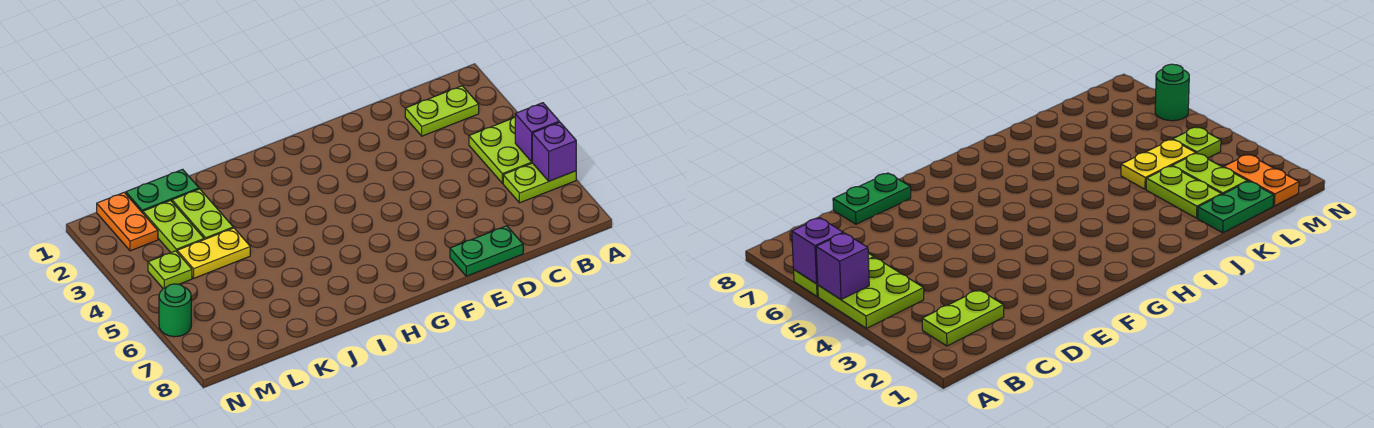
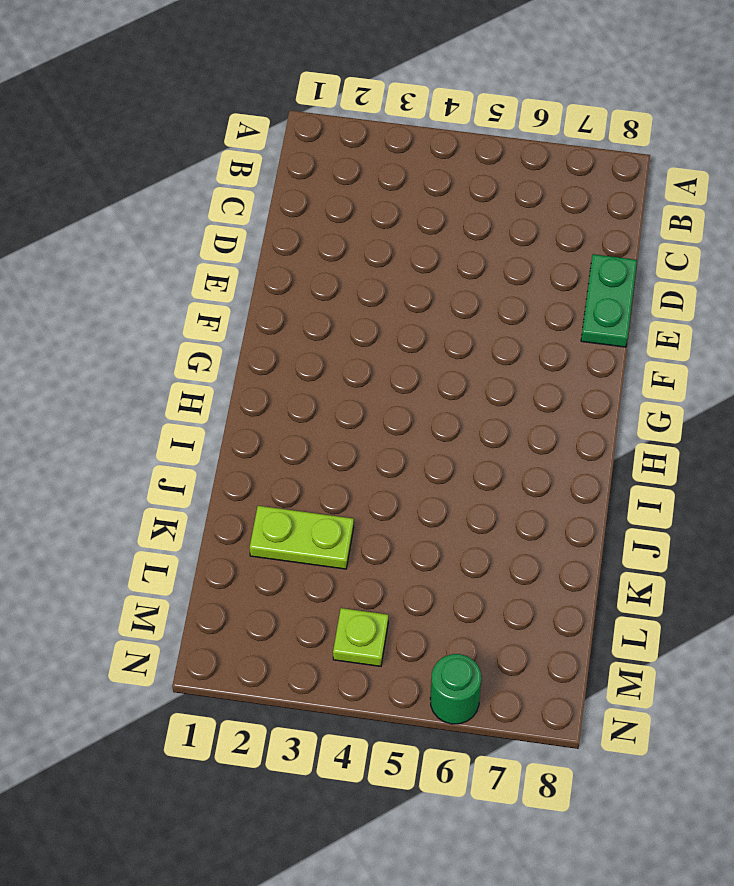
none -> lime plate A4:B5 level 1
none -> lime plate A6:B6 level 1
none -> lime plate B2:C2 level 1

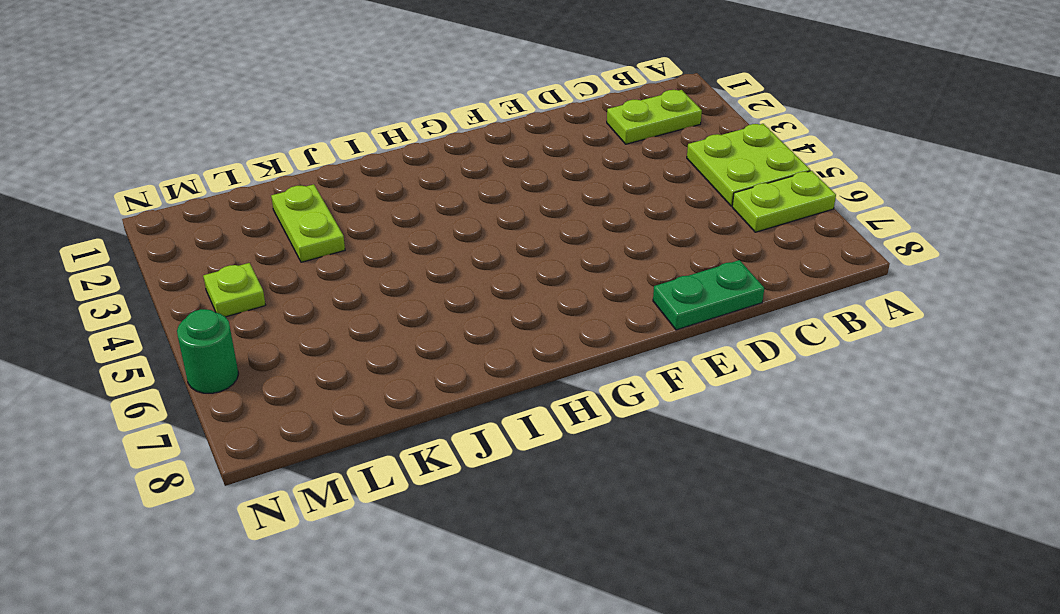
none -> green plate K1:L1 level 1
none -> yellow plate K4:L4 level 1
none -> lime plate L2:L3 level 1

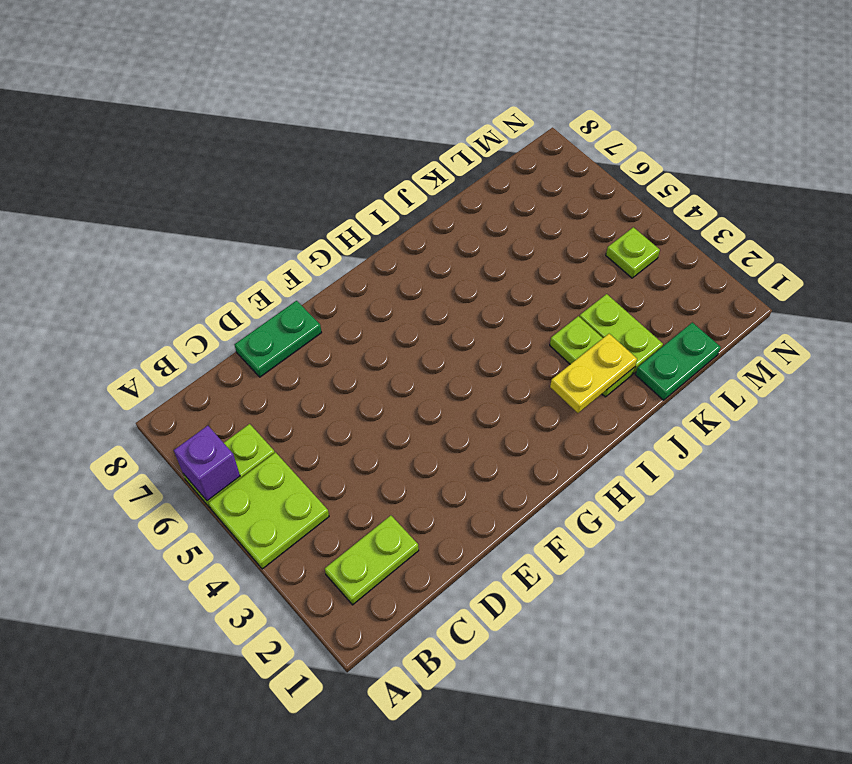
yellow plate I2:J2 level 2 -> yellow plate K4:L4 level 1
lime plate J2:J3 level 1 -> lime plate L2:L3 level 1
none -> orange plate M1:M2 level 1
none -> green round brick N6 level 1
none -> purple brick A5 level 2

